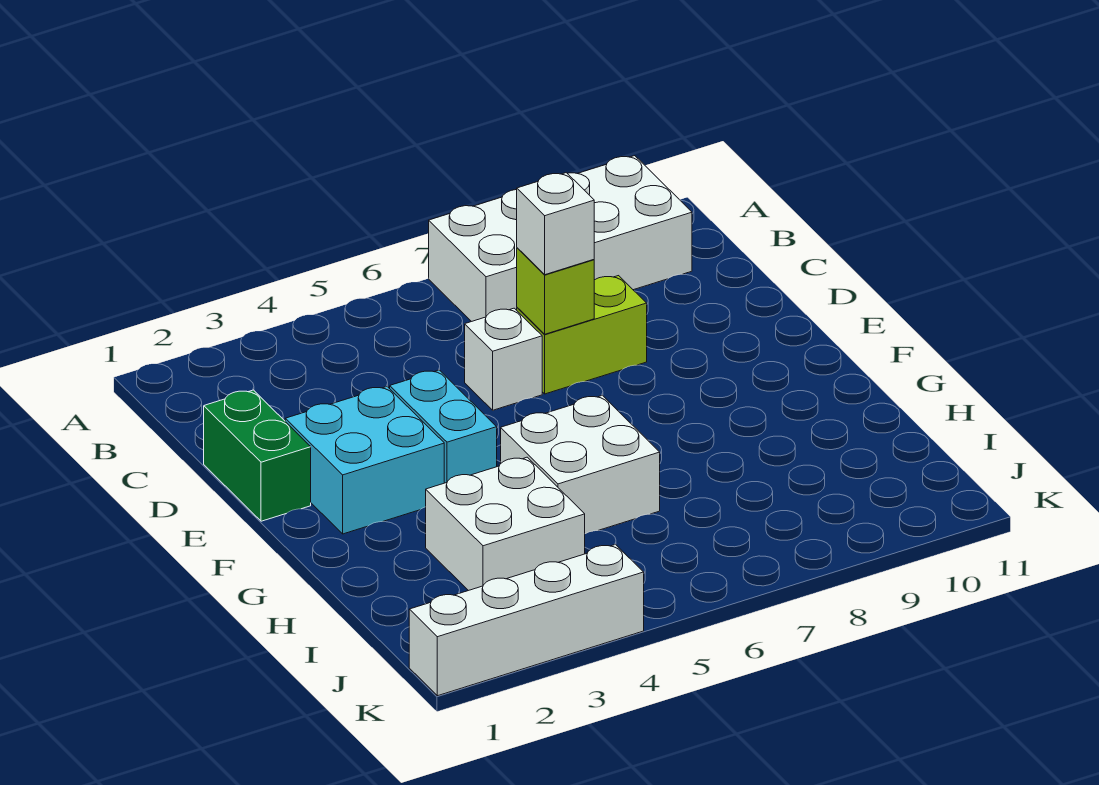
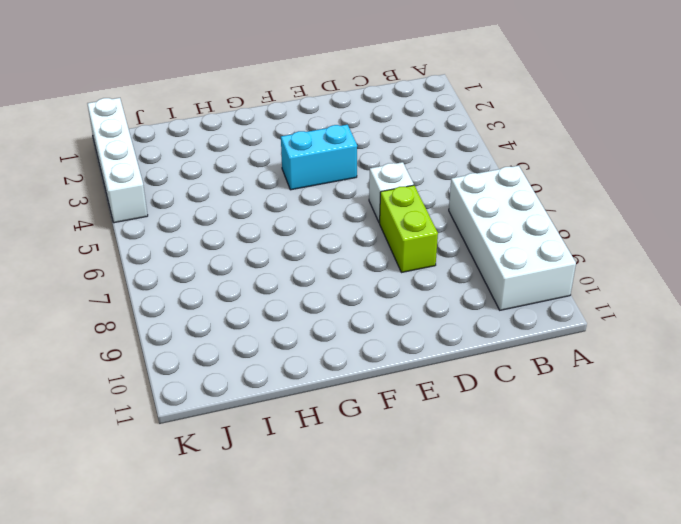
none -> green brick D1:E1 level 1
none -> cyan brick E2:F3 level 1

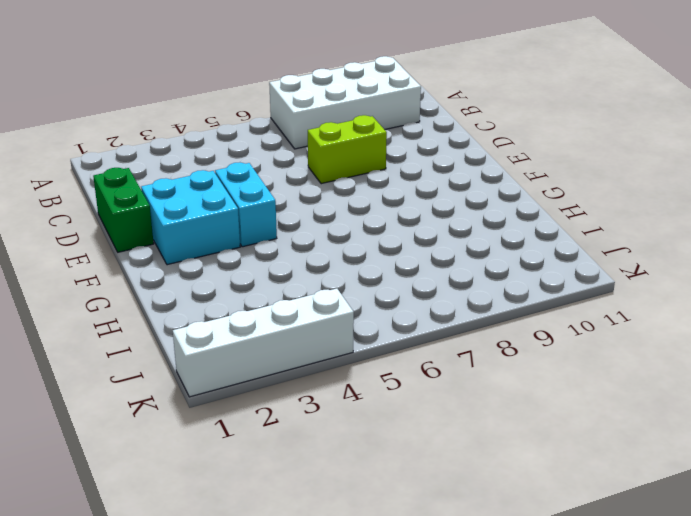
none -> white brick D6 level 1
none -> white brick G5:H6 level 1

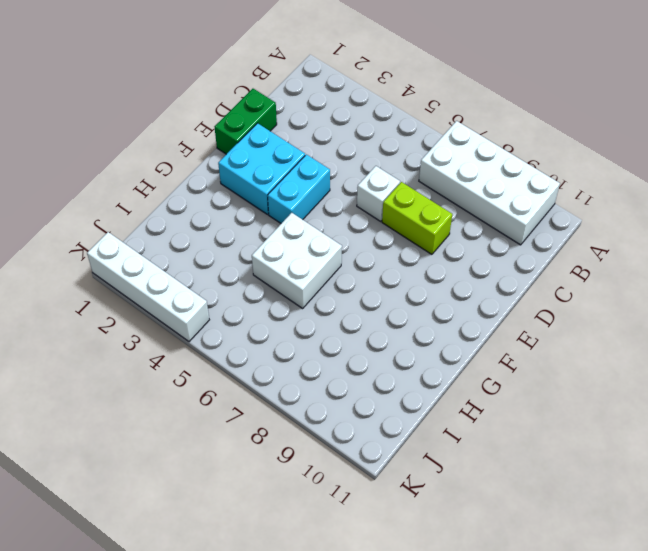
none -> white brick H3:I4 level 1
none -> lime brick D7 level 2

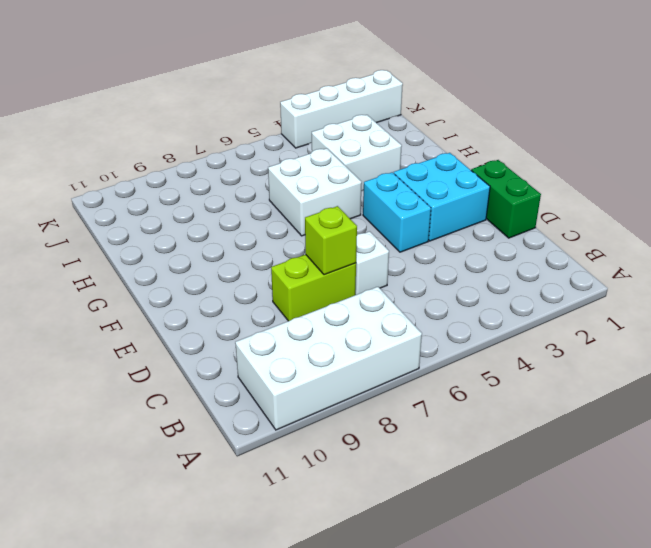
none -> white brick D7 level 3

